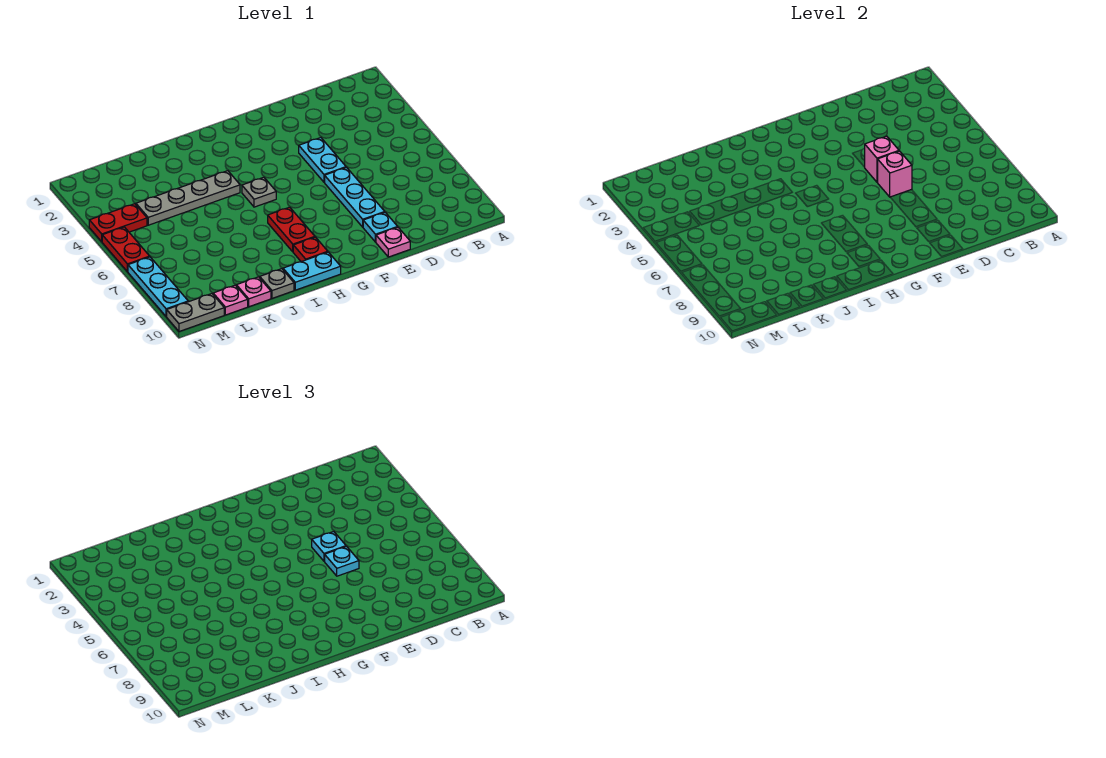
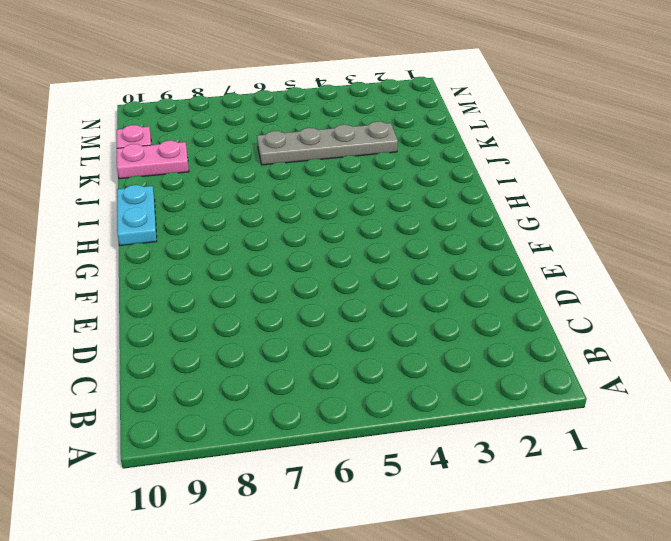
grey plate K3:K6 level 1 -> grey plate I4:L4 level 1
pink plate K9:K10 level 1 -> pink plate K10 level 1
none -> cyan plate E4:E5 level 1
none -> cyan plate E6:E8 level 1
none -> cyan plate E9 level 1

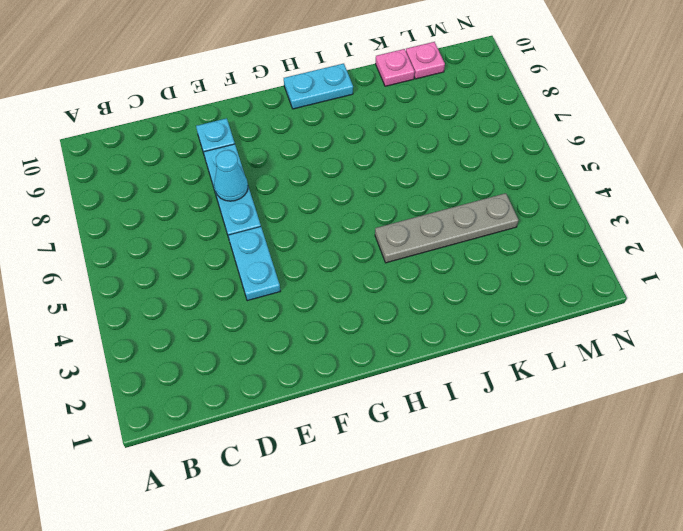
cyan cone E7 level 2 -> none
none -> pink plate E10 level 1
none -> grey plate H5 level 1
none -> red plate H7:H8 level 1

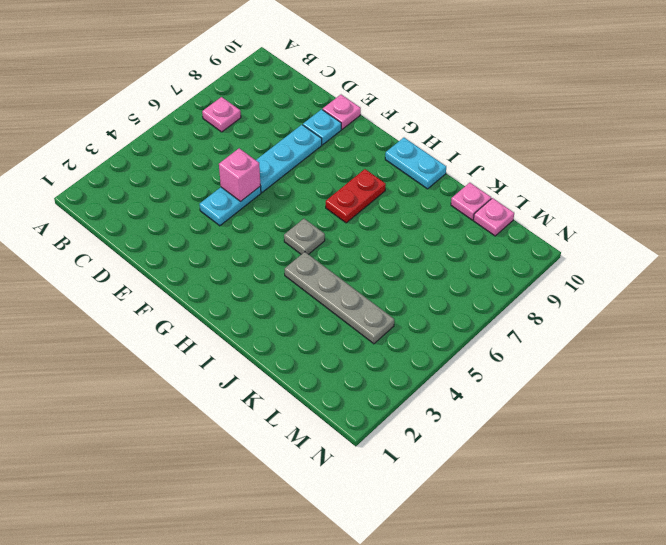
pink plate B7 level 1 -> none
none -> red plate H9 level 1
none -> grey plate J10 level 1
none -> red plate M4:N4 level 1

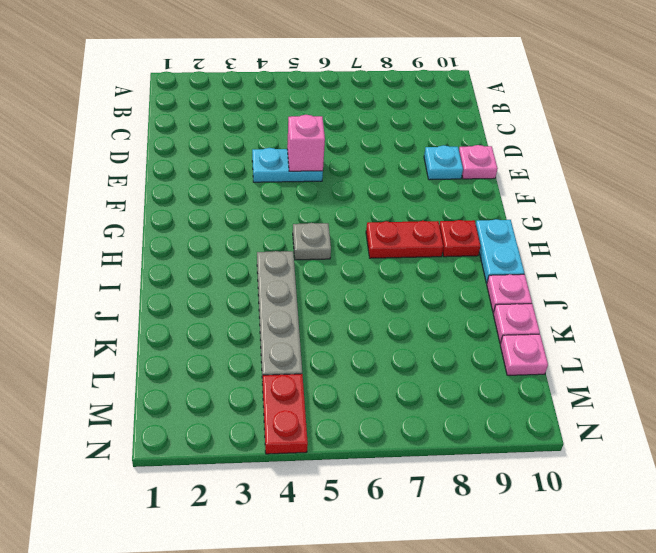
pink plate J10 level 1 -> grey plate J10 level 1
none -> cyan plate E6:E8 level 1
none -> grey plate M10:N10 level 1
none -> red plate N5:N6 level 1

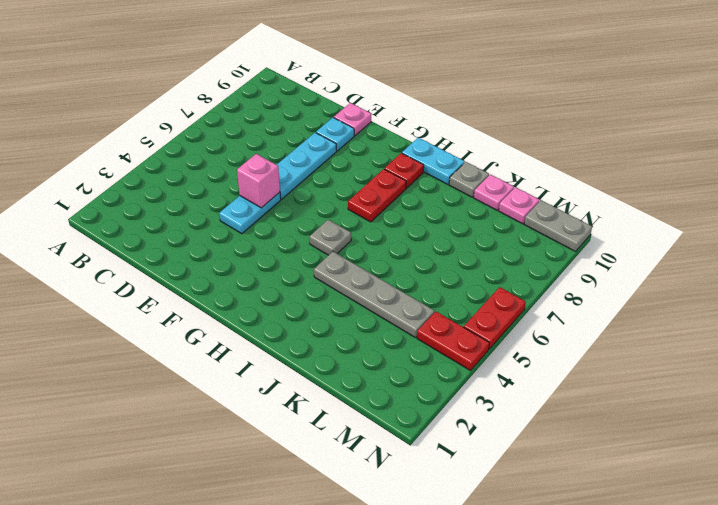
none -> cyan plate N7:N9 level 1
none -> pink brick E6 level 2
none -> cyan plate E5 level 3

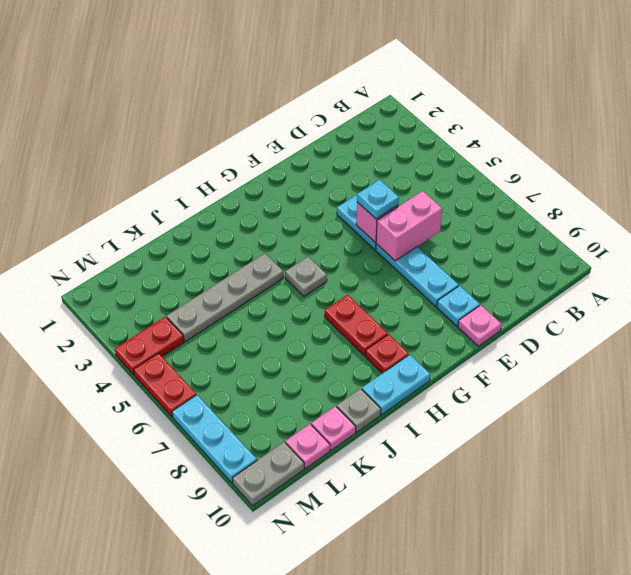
pink brick D6:E6 level 2 -> pink brick E6 level 2
none -> cyan plate E6 level 3

